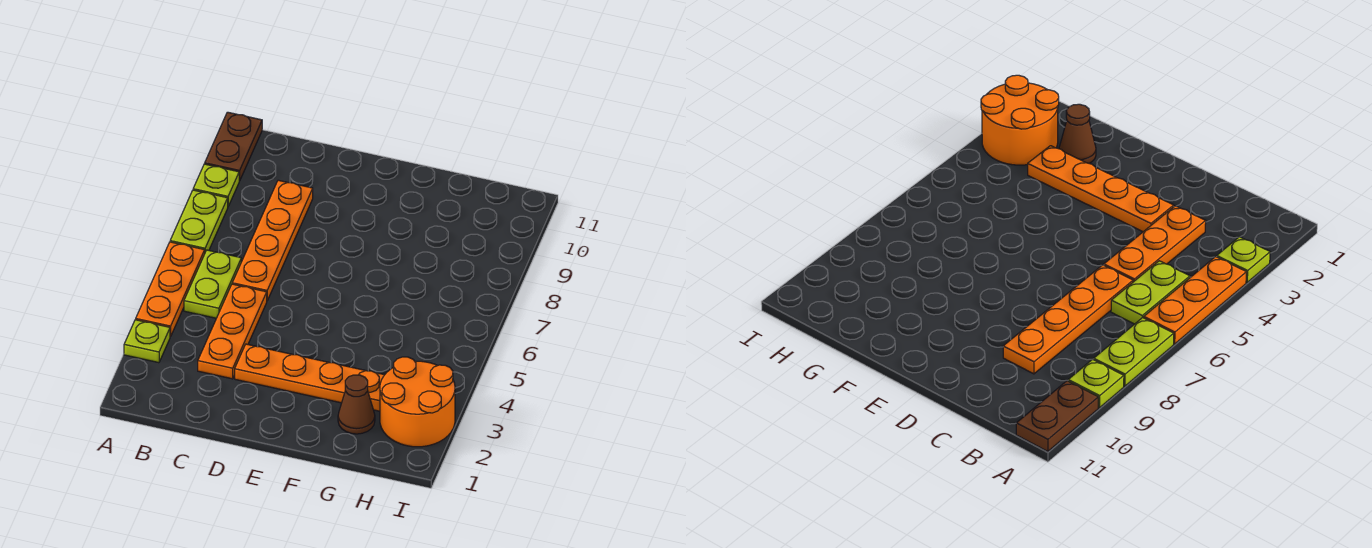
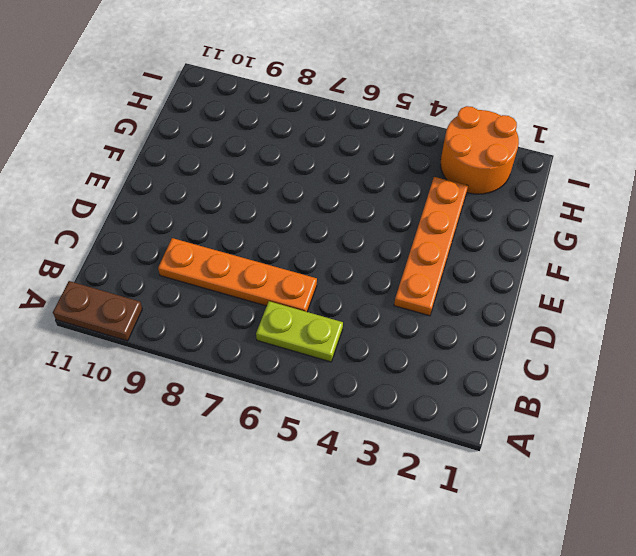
none -> lime plate A3 level 1
none -> orange plate A4:A6 level 1

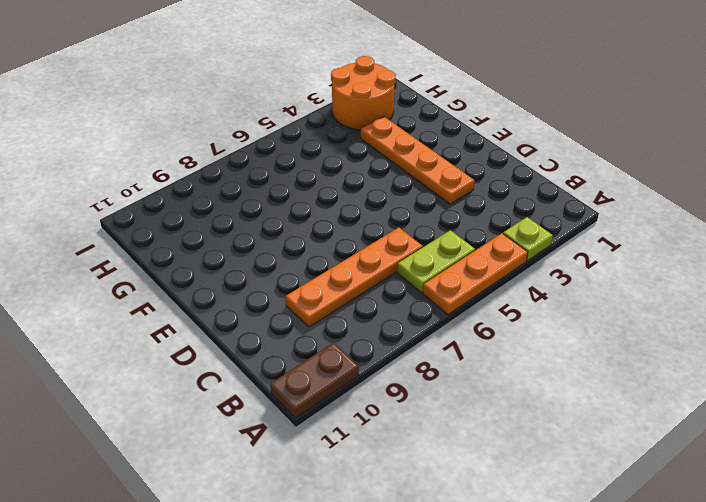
none -> lime plate A7:A8 level 1
none -> lime plate A9 level 1

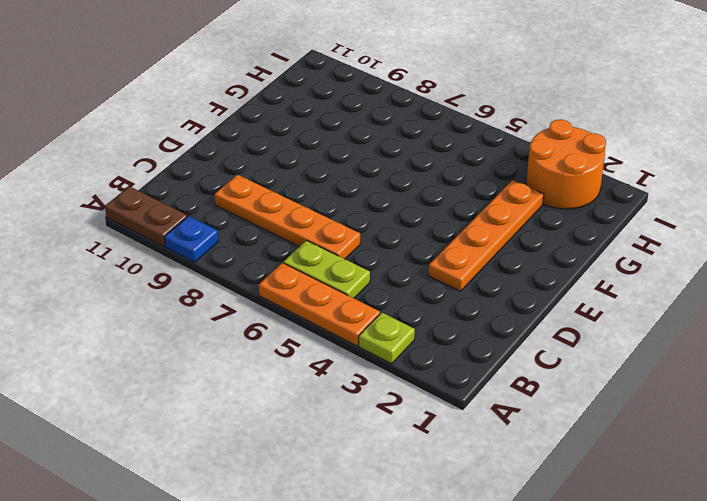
blue plate A9 level 1 -> lime plate A9 level 1
none -> lime plate A7:A8 level 1
none -> orange plate C3:C5 level 1

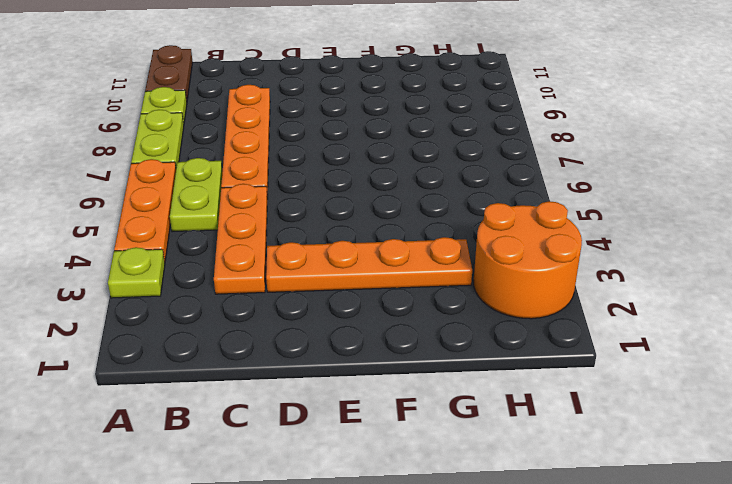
none -> brown cone G2 level 1

